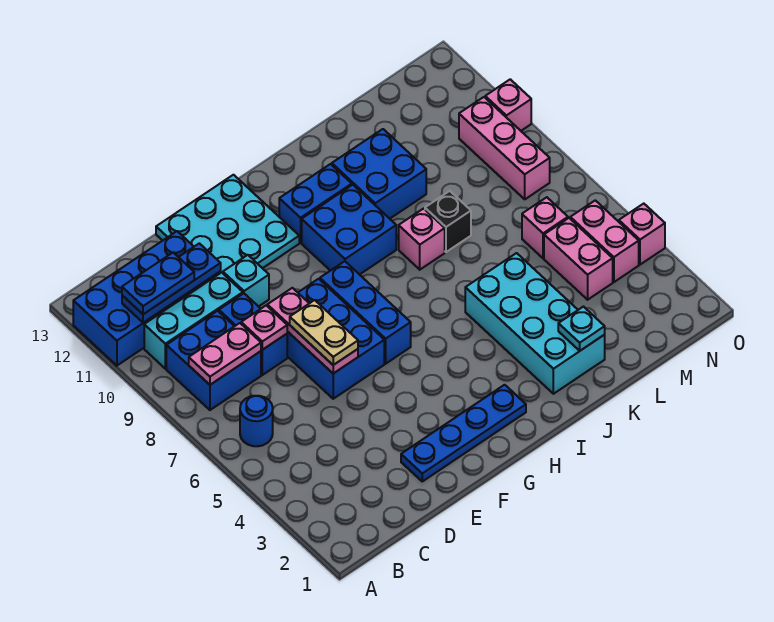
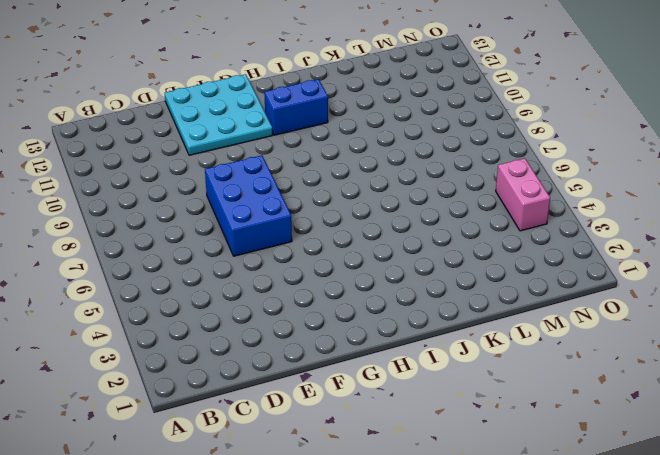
none -> blue brick A11:D12 level 1
none -> blue round brick B6 level 1
none -> blue brick B8:C9 level 1

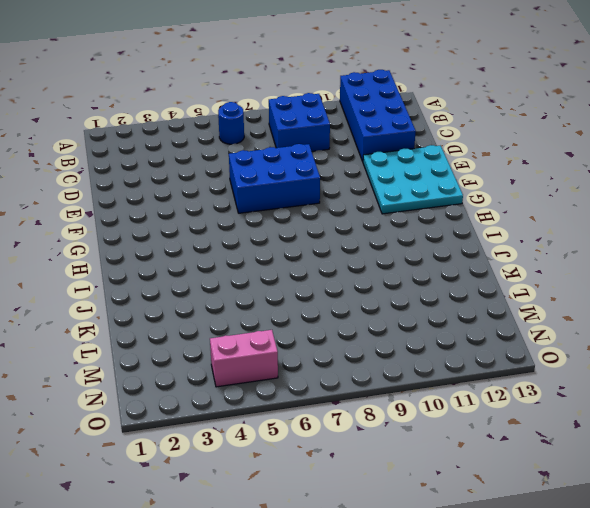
none -> cyan brick B10:D10 level 1
none -> blue brick D8:D9 level 1
none -> blue plate E2:H2 level 1

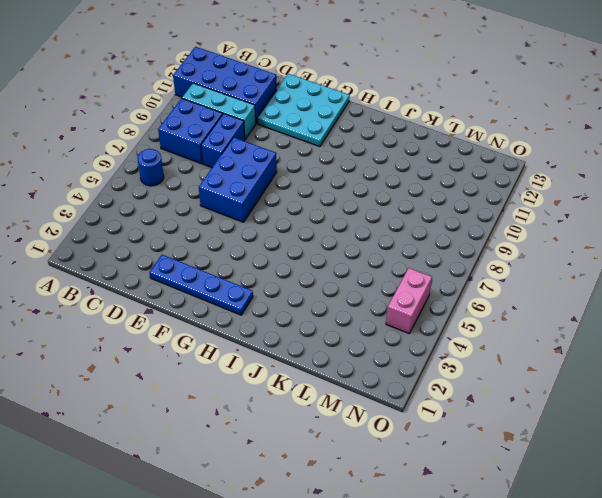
none -> cyan brick E10 level 1
none -> blue brick G6:G8 level 1
none -> blue brick H9:I10 level 1

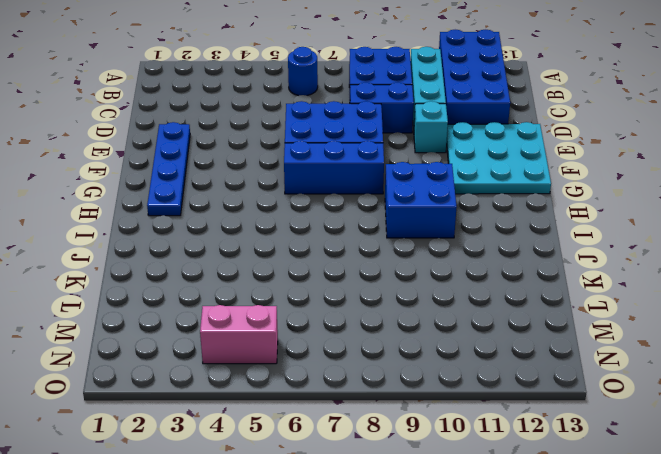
none -> blue brick H11:I11 level 1
none -> cyan brick J2:K5 level 1
none -> pink brick J8 level 1

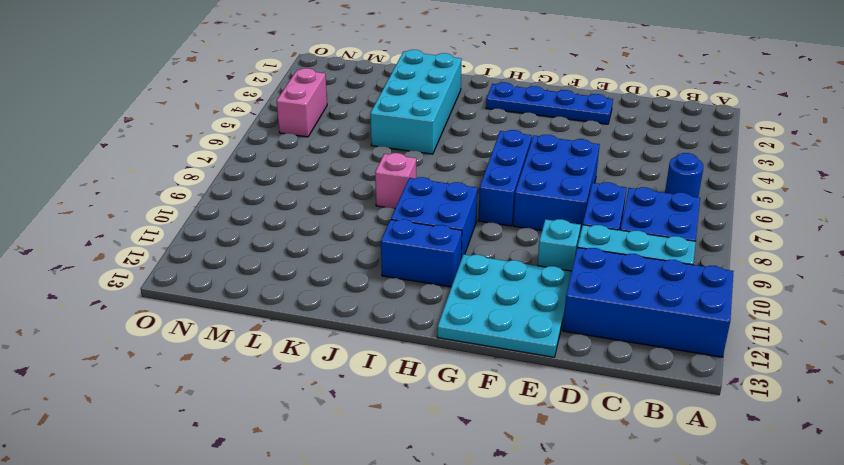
none -> blue brick J10:K11 level 1
none -> black brick K8 level 1
none -> pink brick M4:M5 level 1

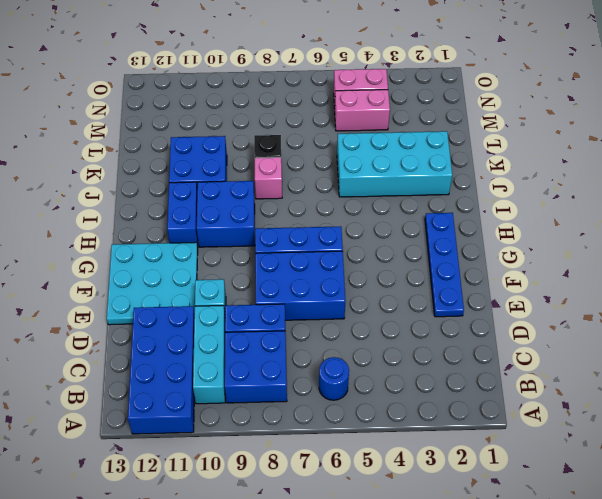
none -> pink brick M6 level 1
none -> pink brick N8:N10 level 1
none -> pink brick O4 level 1

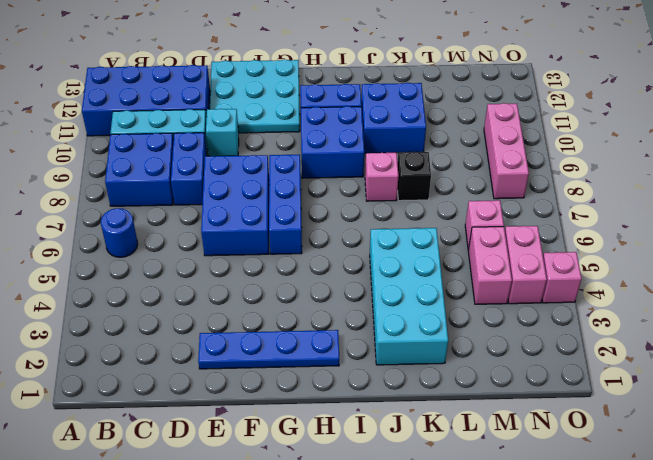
none -> pink brick O10 level 1
none -> pink plate B8:C8 level 2
none -> blue plate B11:D11 level 2

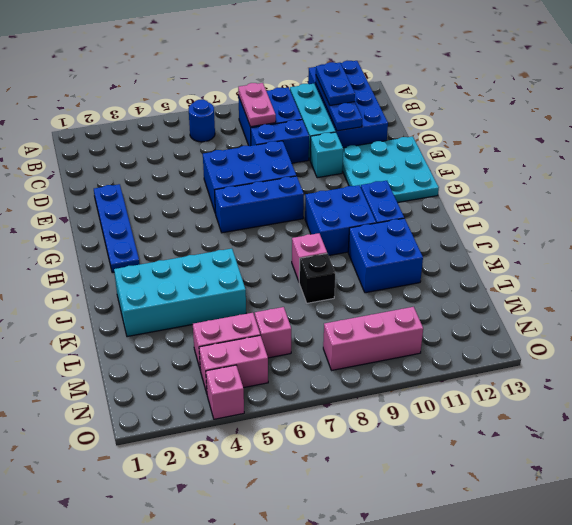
none -> pink brick O10 level 1
none -> pink plate D8 level 2
none -> pink plate E6:E8 level 2

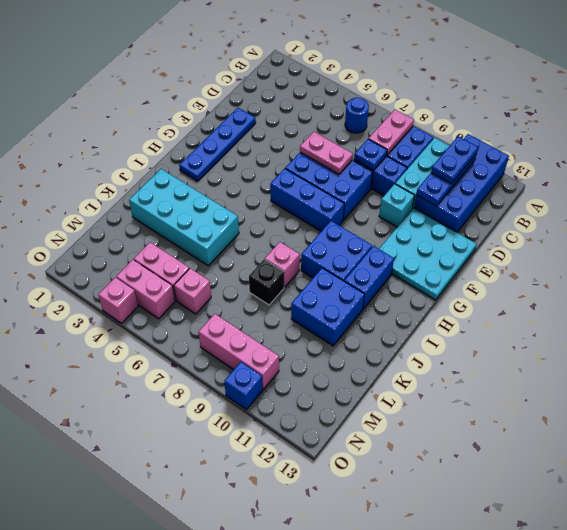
blue plate D8 level 2 -> pink plate D8 level 2
pink plate E6:E7 level 2 -> pink plate E6:E8 level 2
blue brick O10 level 1 -> pink brick O10 level 1
none -> cyan plate K2 level 2
none -> tan plate E6:E7 level 3

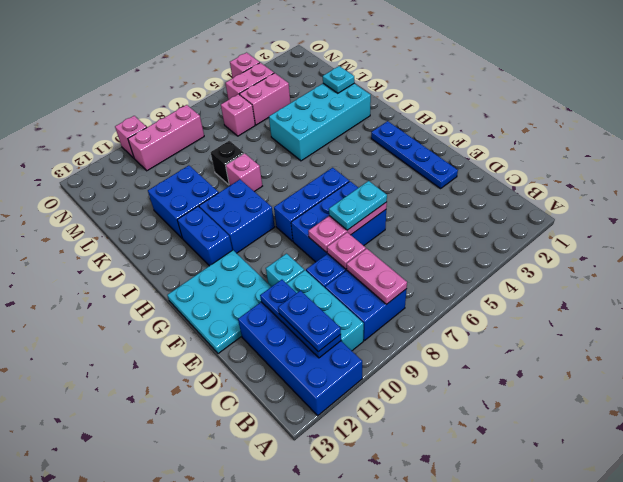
cyan plate E6:E7 level 3 -> tan plate E6:E7 level 3
none -> blue round brick B6 level 1

